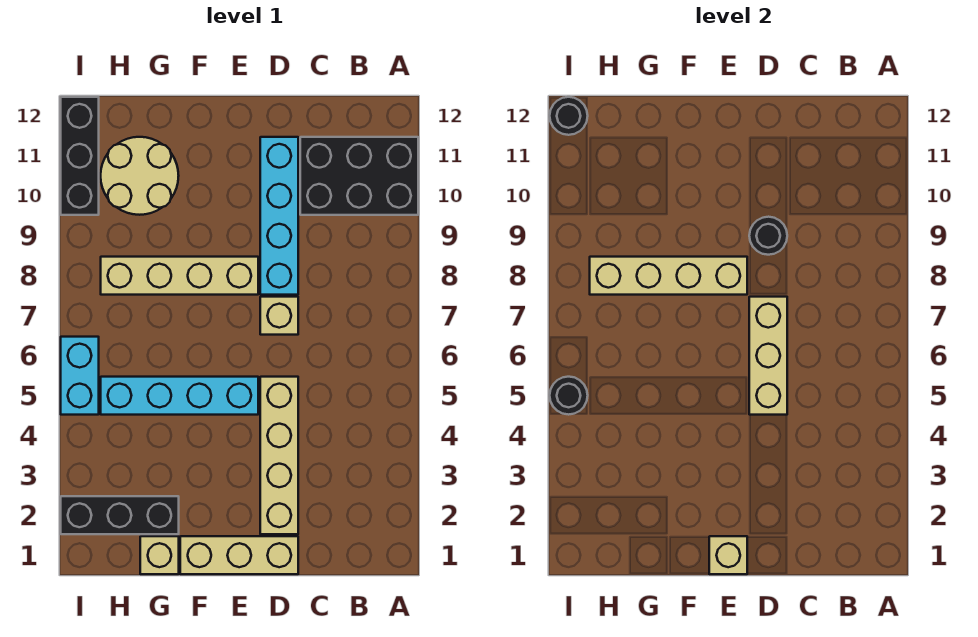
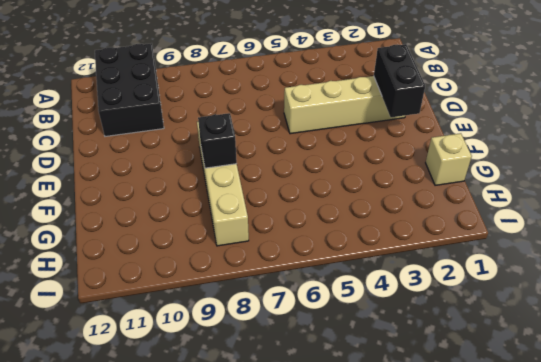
black brick D2:E2 level 2 -> none
black brick F8 level 2 -> tan brick E8:H8 level 2
none -> tan brick D1:F1 level 1
none -> tan brick D7 level 1
none -> cyan brick D8:D11 level 1

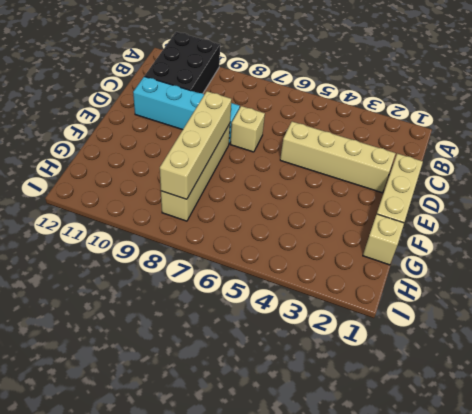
none -> cyan brick E5:H5 level 1
none -> black brick G2:I2 level 1
none -> tan round brick G10:H11 level 1

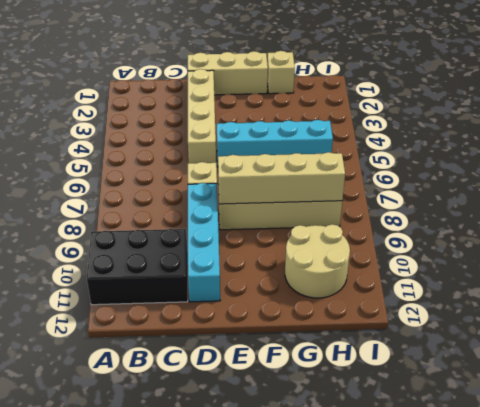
none -> black brick G2:I2 level 1
none -> cyan brick I5:I6 level 1
none -> black brick I10:I12 level 1

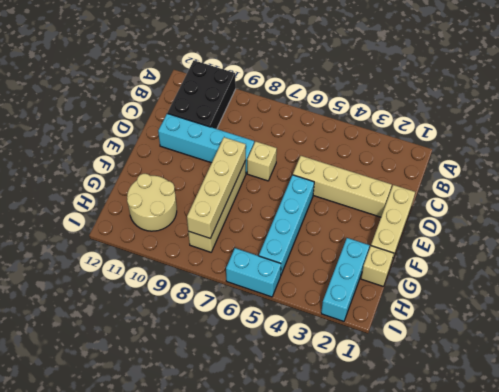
cyan brick G2:I2 level 1 -> black brick G2:I2 level 1
none -> black brick I10:I12 level 1
none -> tan brick D5:D7 level 2
none -> black round brick D9 level 2

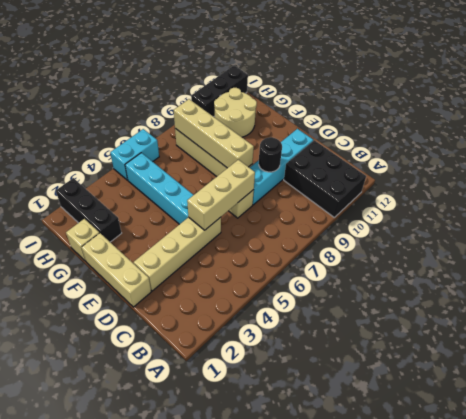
none -> tan brick E1 level 2
none -> black round brick I5 level 2
none -> black round brick I12 level 2

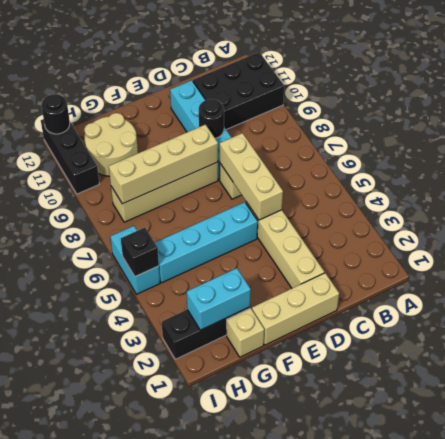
cyan brick G2:H2 level 2 -> none
black brick I5 level 2 -> black round brick I5 level 2
none -> tan brick E1 level 2

